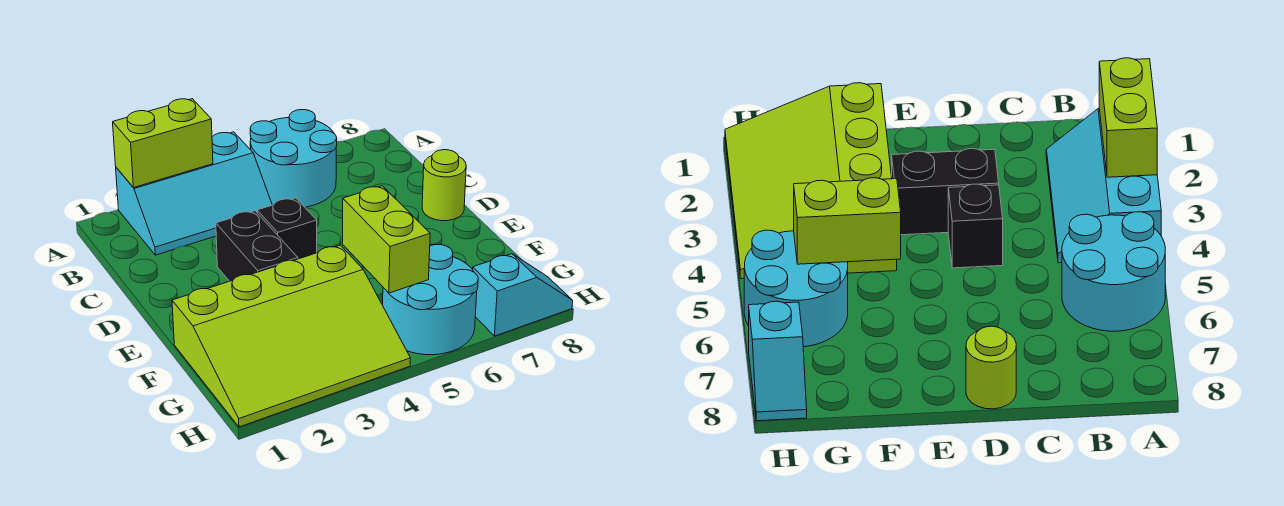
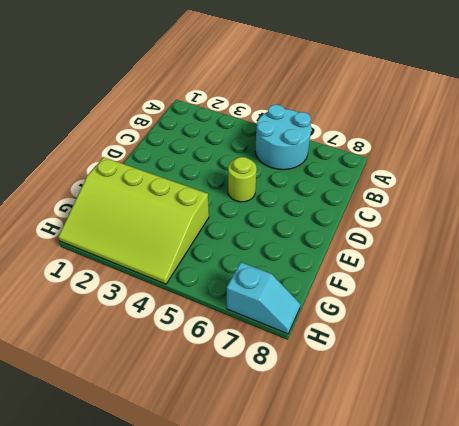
lime round brick D5 level 1 -> lime round brick D8 level 1
none -> cyan slope A2:B4 level 1 top A
none -> black brick D3:E3 level 1

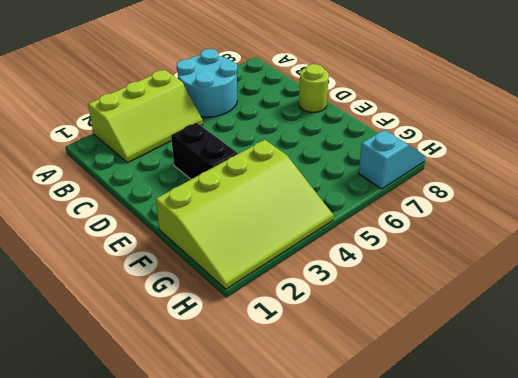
lime slope A2:B4 level 1 top A -> cyan slope A2:B4 level 1 top A
none -> black brick D4 level 1
none -> cyan round brick G5:H6 level 1

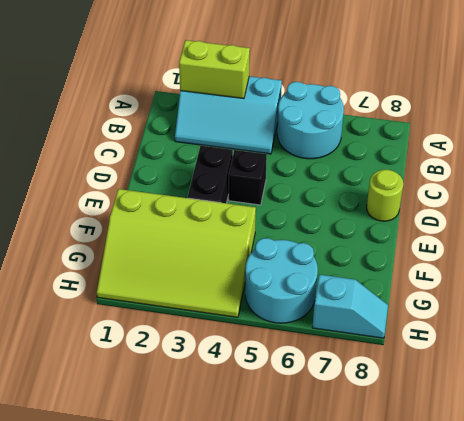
none -> lime brick F5:G5 level 2

